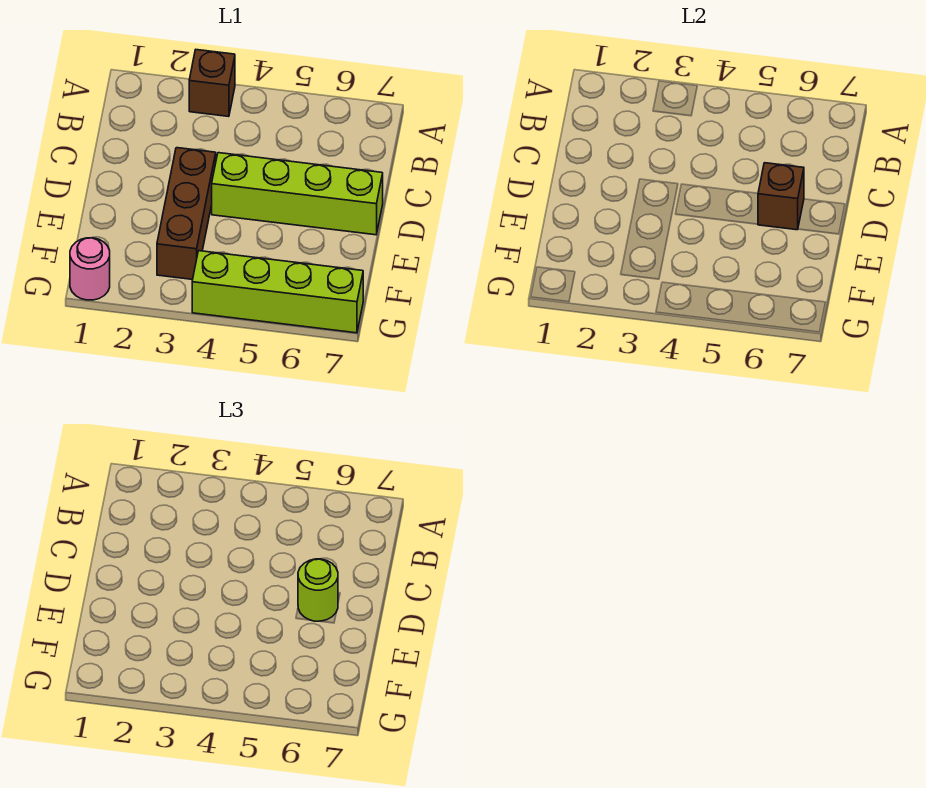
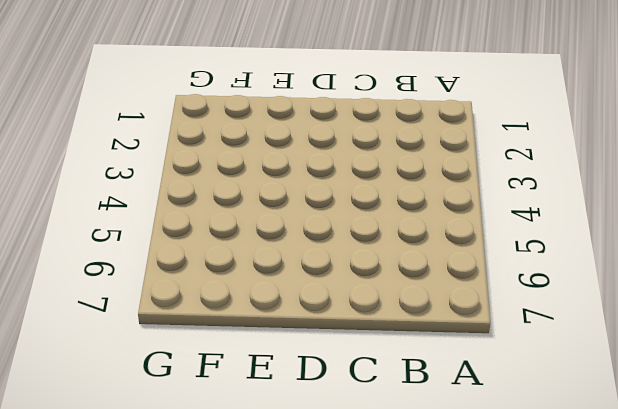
none -> brown brick A3 level 1
none -> brown brick D3:F3 level 1

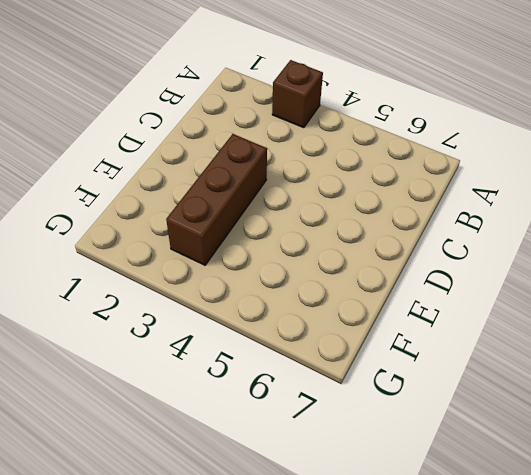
none -> lime brick D4:D7 level 1
none -> pink round brick G1 level 1

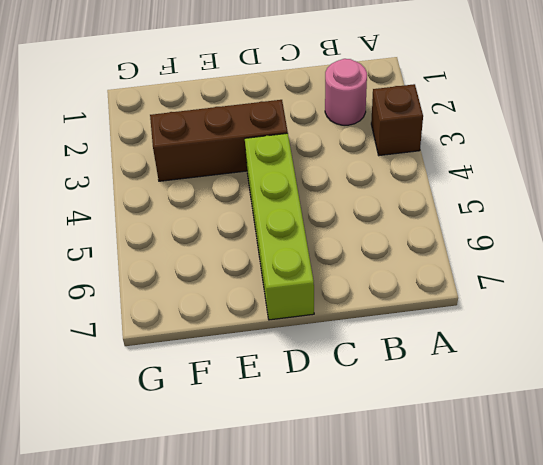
pink round brick B2 level 1 -> pink round brick G1 level 1
none -> lime brick G4:G7 level 1
none -> brown brick D6 level 2

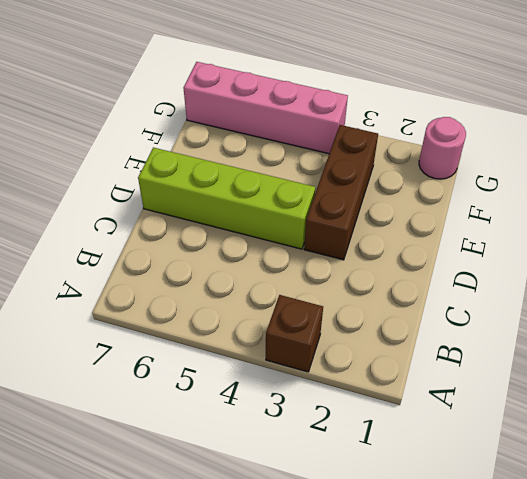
pink brick G4:G7 level 1 -> lime brick G4:G7 level 1
none -> brown brick D6 level 2
none -> lime round brick D6 level 3

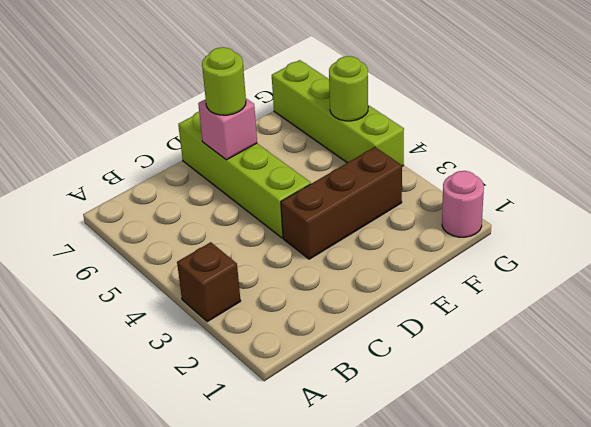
pink brick D6 level 2 -> brown brick D6 level 2
lime round brick G5 level 2 -> none

